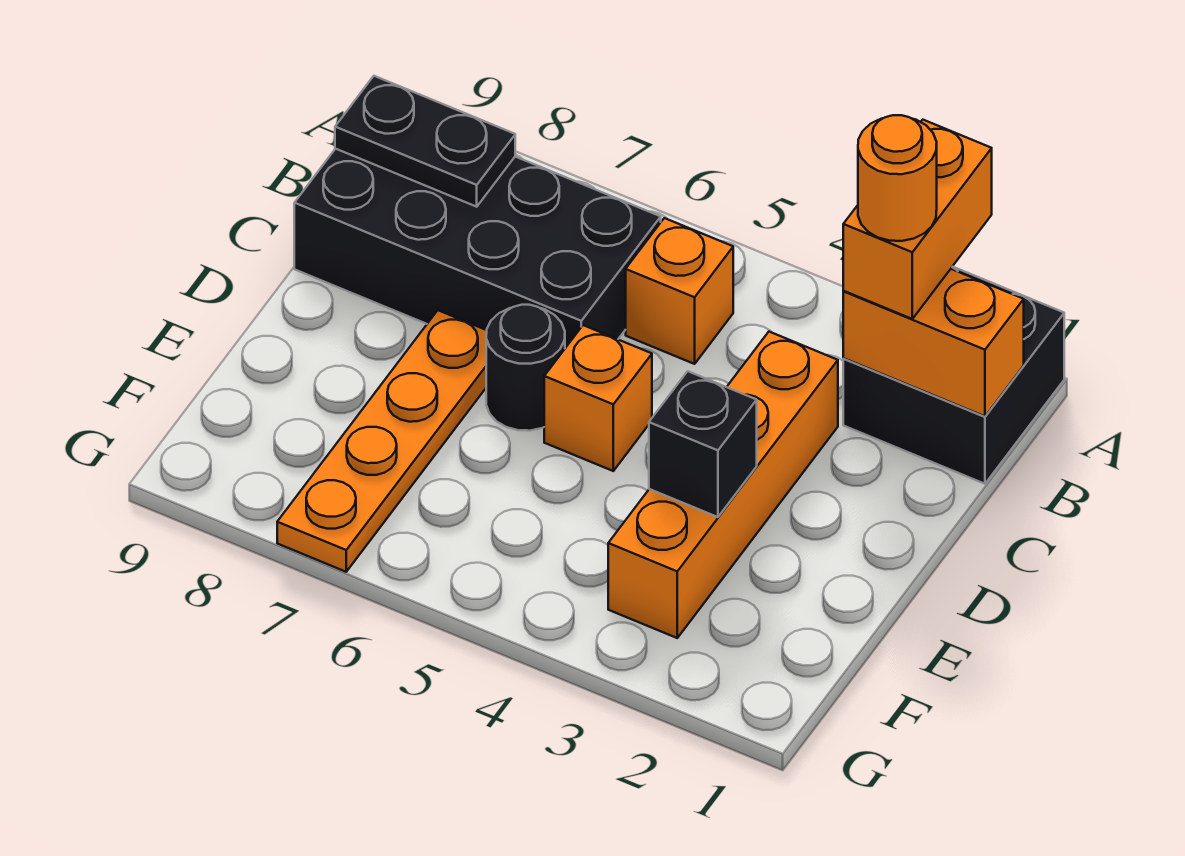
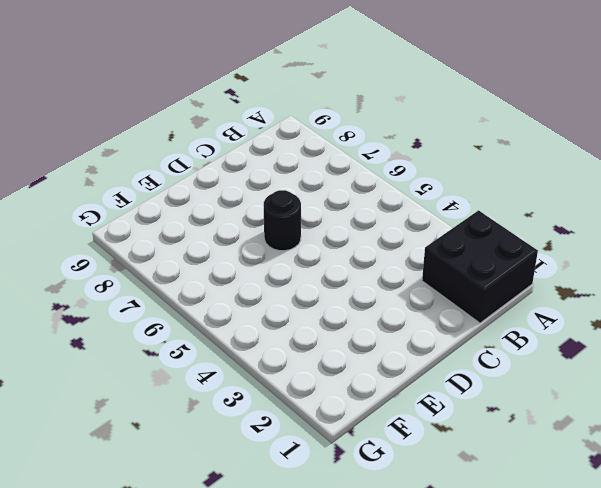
none -> orange brick B5 level 1
none -> black brick B6:C9 level 1
none -> orange brick C3:F3 level 1

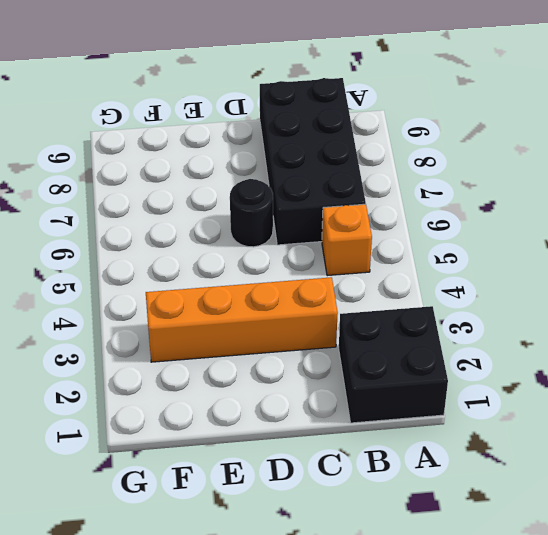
none -> orange brick D5 level 1
none -> orange plate D7:G7 level 1
none -> orange brick B1:B2 level 2

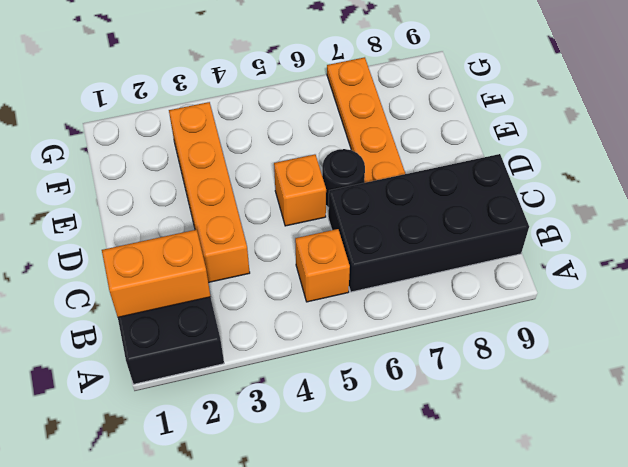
none -> black plate B8:B9 level 2
none -> black brick E3 level 2
none -> orange brick A2:B2 level 3

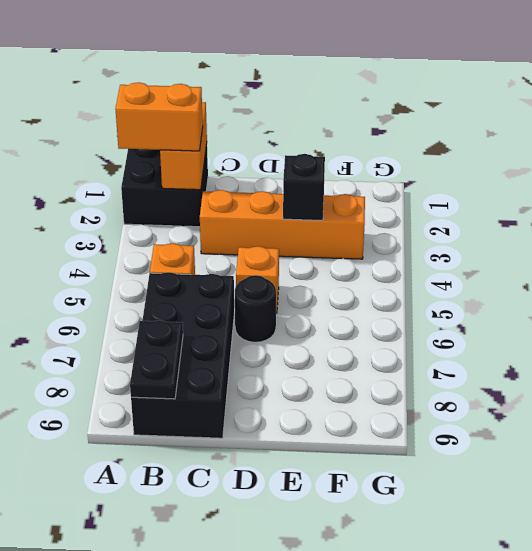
none -> orange plate D7:G7 level 1
none -> orange round brick B2 level 4

